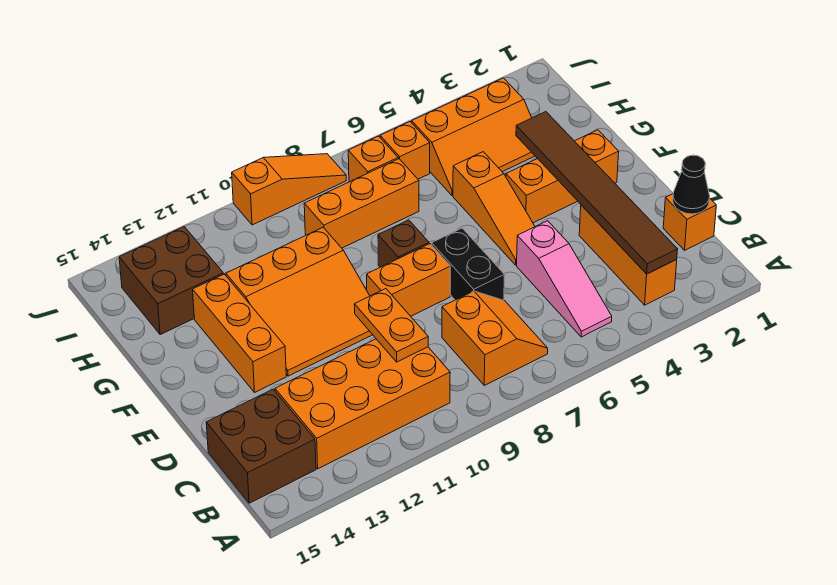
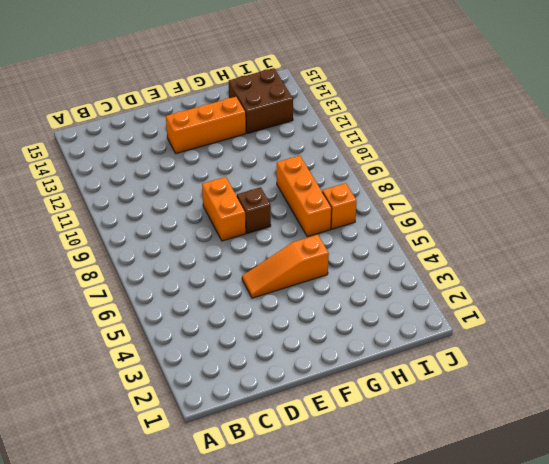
none -> orange brick B3:D3 level 1
none -> pink slope B5:D5 level 1 top D
none -> orange slope B7:C8 level 1 top 8

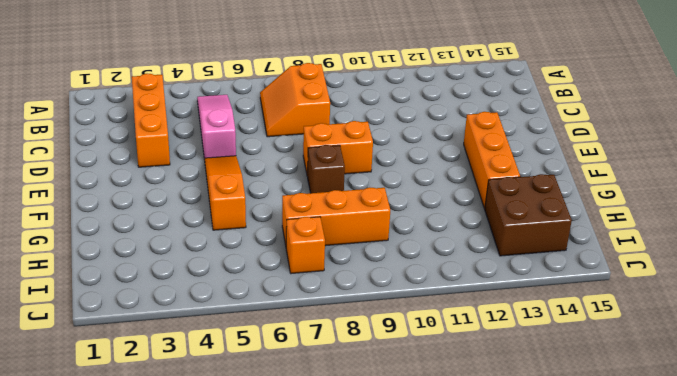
none -> orange brick B10:C13 level 1
none -> brown brick B14:C15 level 1
none -> orange brick C1 level 1

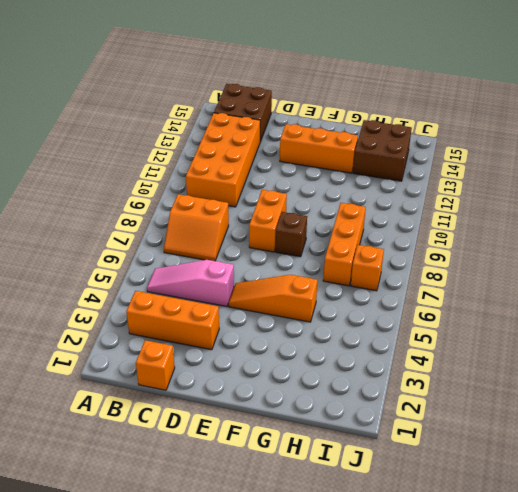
none -> black brick D7:E7 level 1
none -> orange slope E10:G12 level 1 top G
none -> orange brick F2:F4 level 1

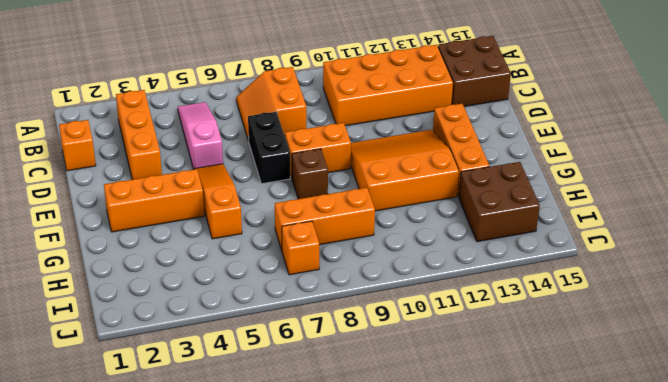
none -> orange slope H3:I5 level 1 top I
none -> orange brick I6 level 1
none -> orange slope J8:J10 level 1 top 10

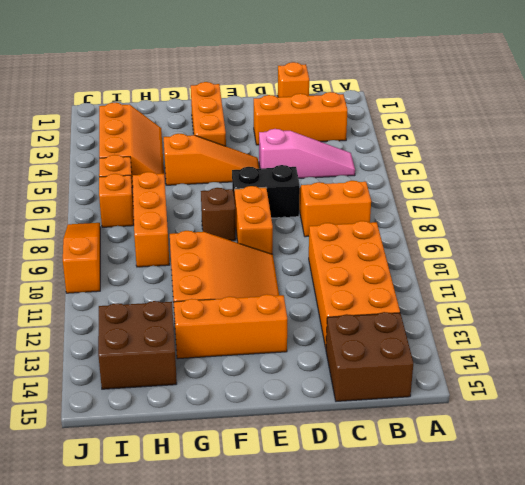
none -> brown tile B3:G3 level 2
none -> black cone C1 level 2
none -> orange plate C10:D10 level 2

